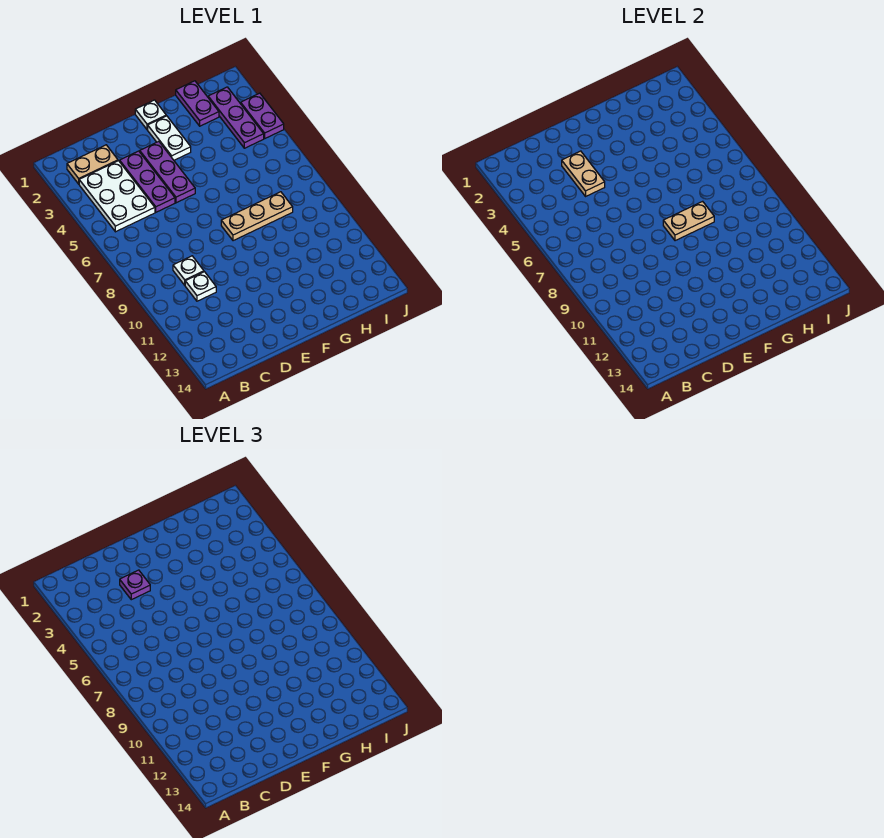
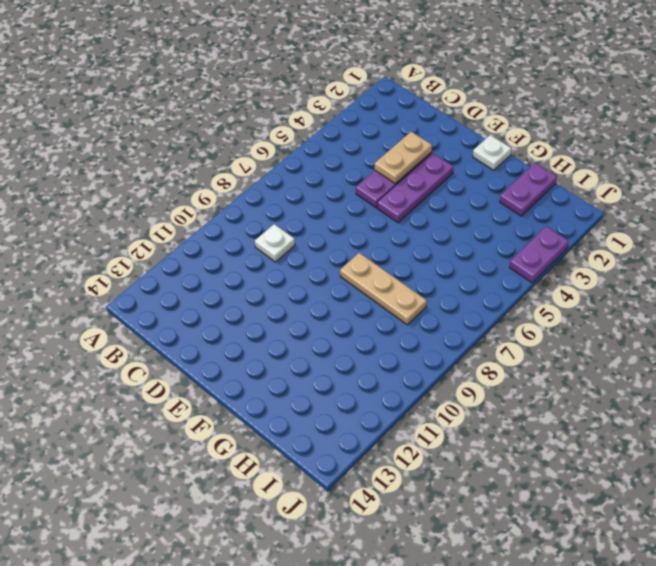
none -> tan plate B2:C2 level 1
none -> white plate B3:C5 level 1
none -> white plate C10 level 1

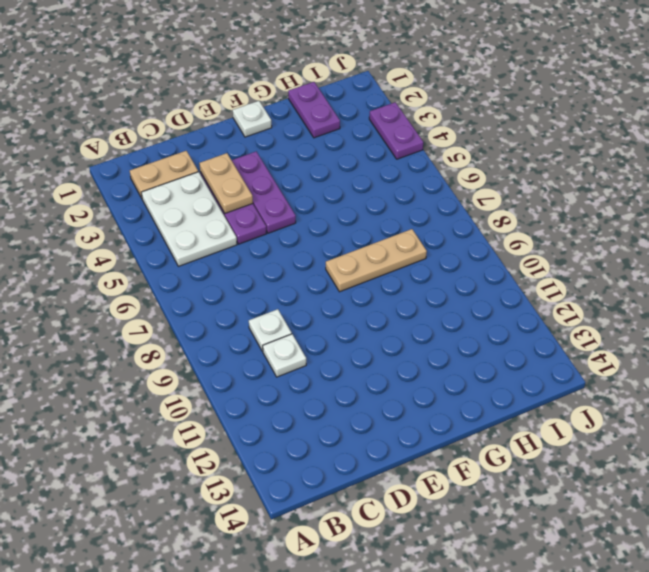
none -> white plate F2:F3 level 1
none -> purple plate I2:I4 level 1
none -> tan plate F8:G8 level 2

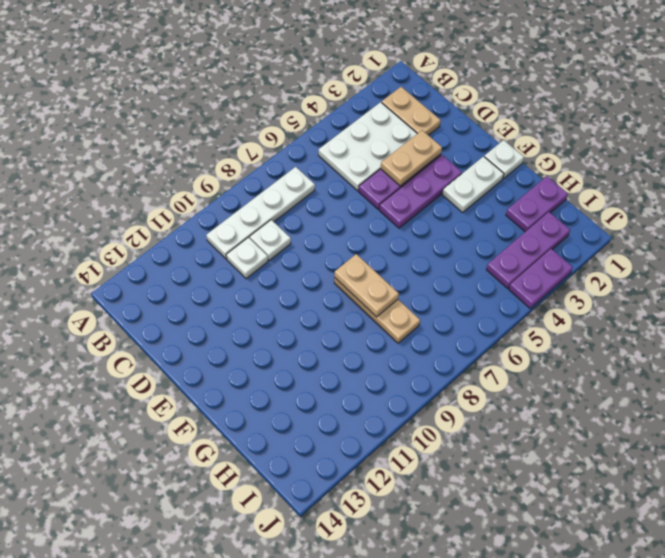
white plate B7:B10 level 1 -> none
none -> purple plate D3 level 3

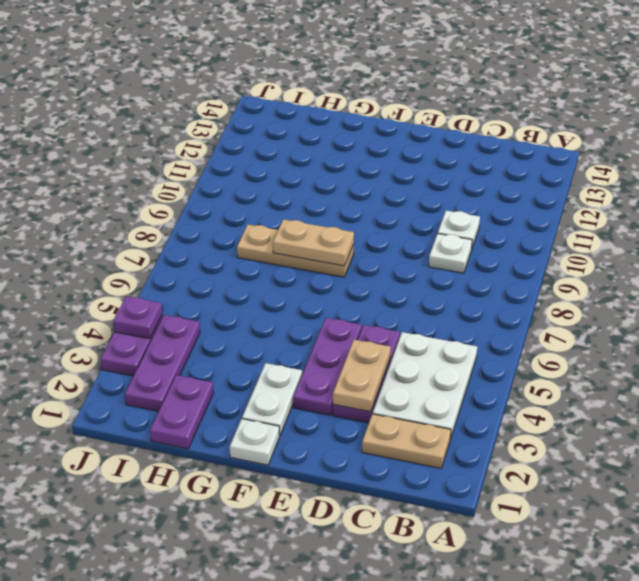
purple plate J4 level 2 -> purple plate D3 level 3

